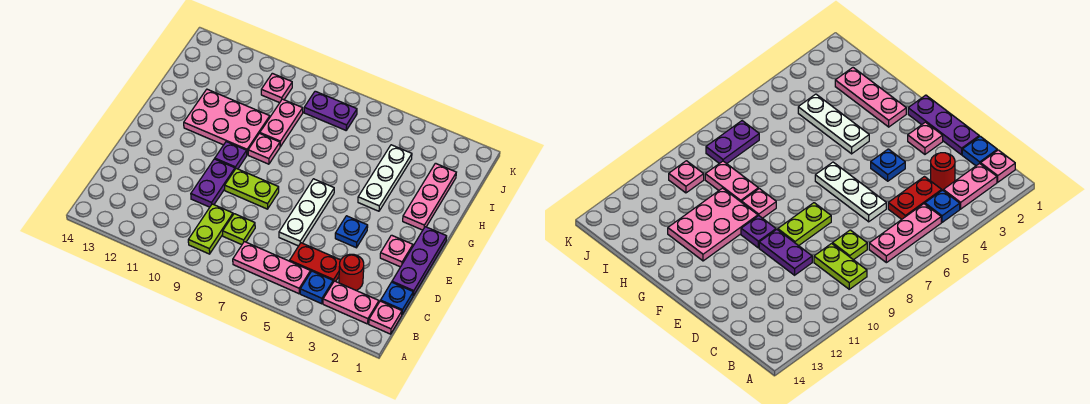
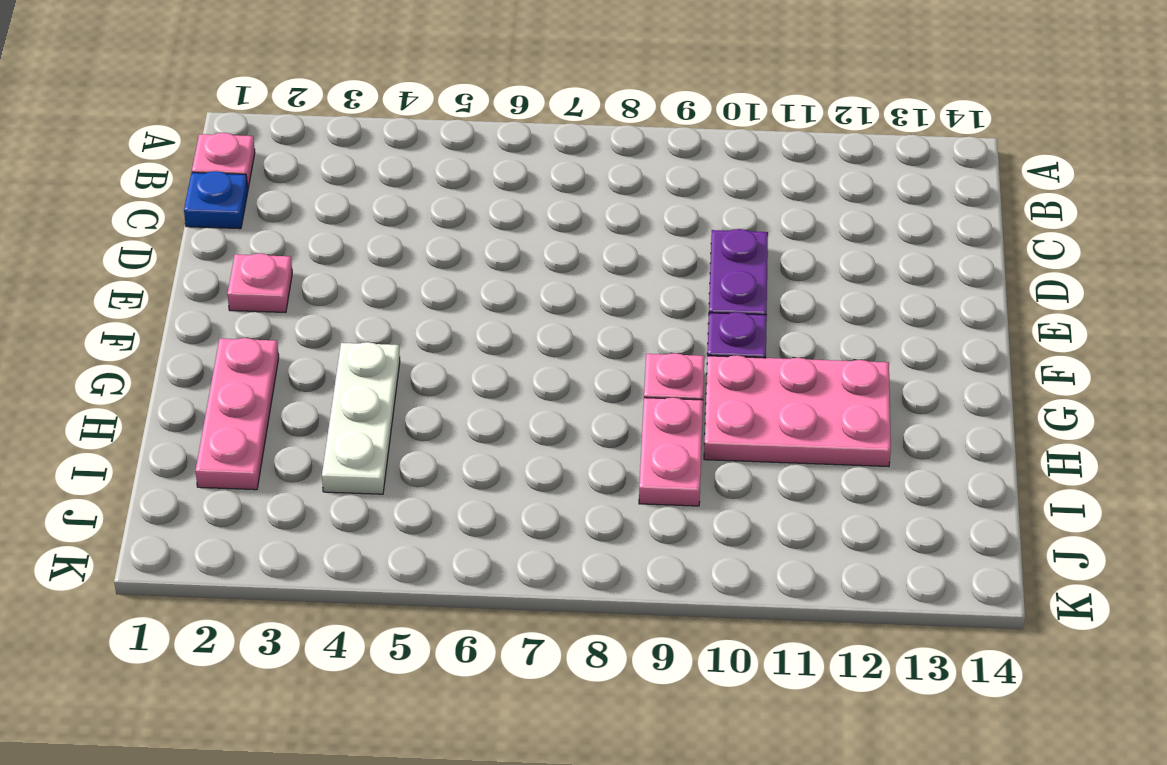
none -> pink plate B2:B3 level 1
none -> blue plate B4 level 1
none -> pink plate B5:B7 level 1

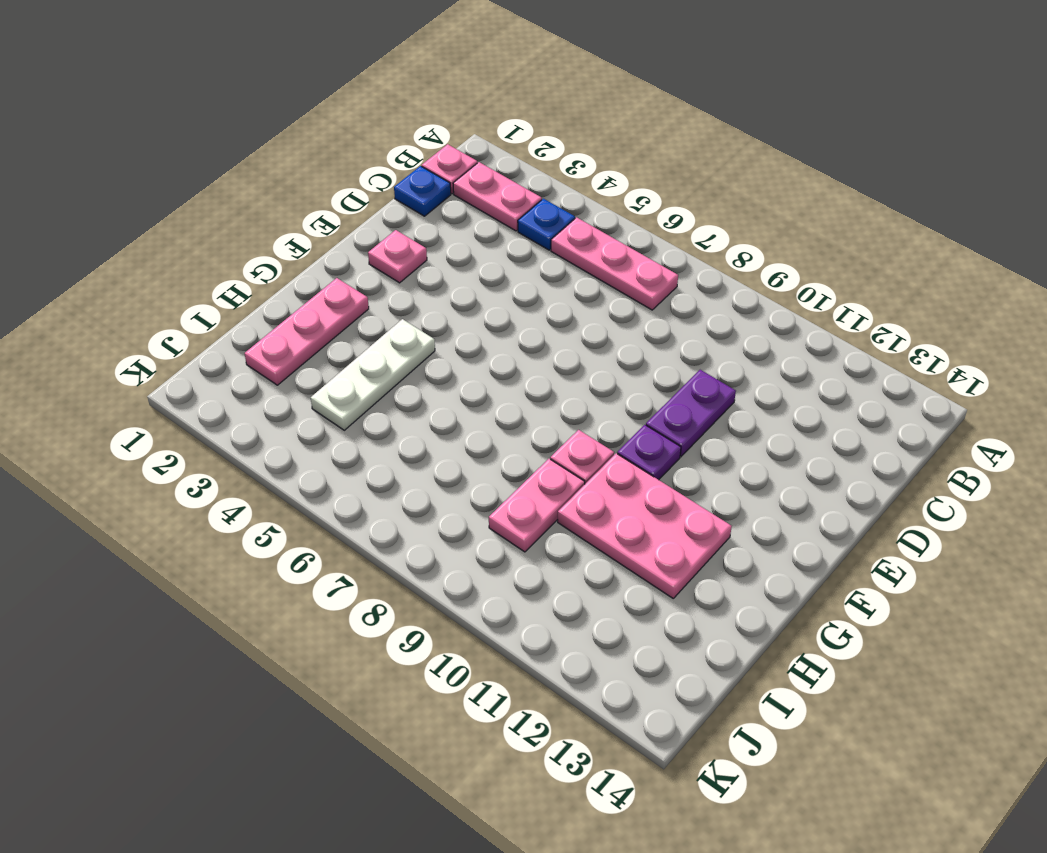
none -> lime plate B9:C9 level 1
none -> red round brick C3 level 1
none -> red plate C4:C5 level 1

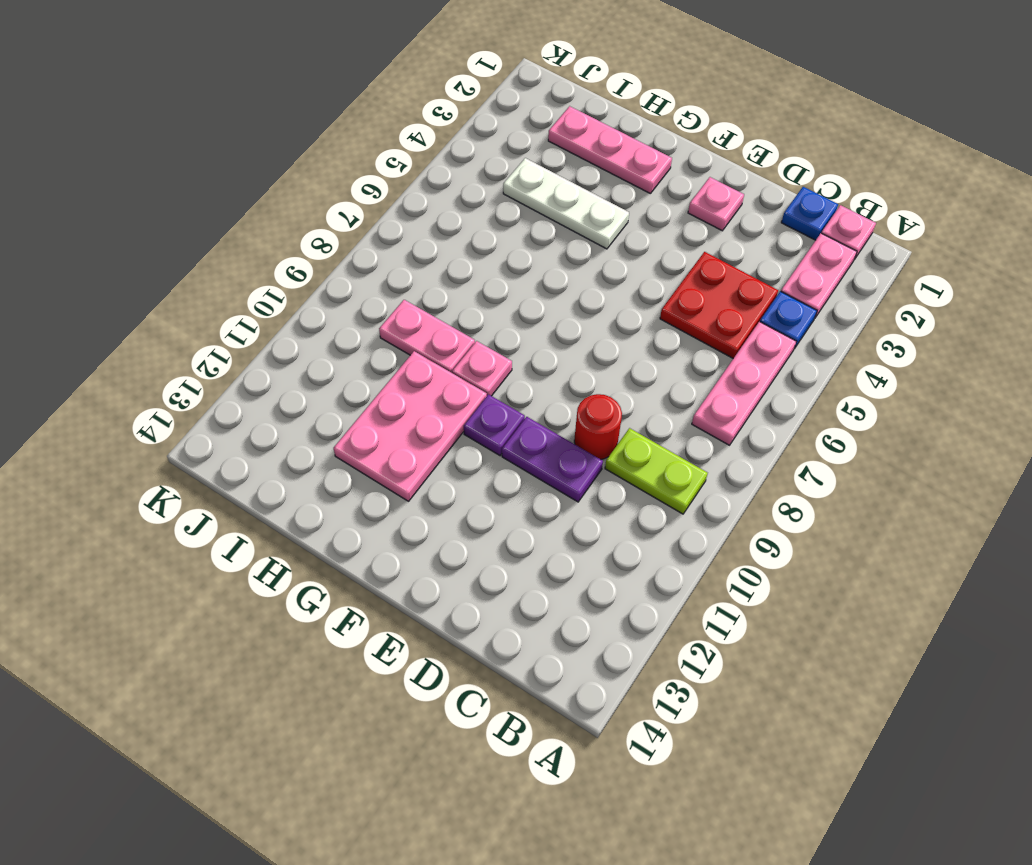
red plate C4:D5 level 1 -> red plate C4:C5 level 1
red round brick D9 level 1 -> red round brick C3 level 1
none -> lime plate C8 level 1
none -> purple plate D1:F1 level 1
none -> white plate D6:F6 level 1

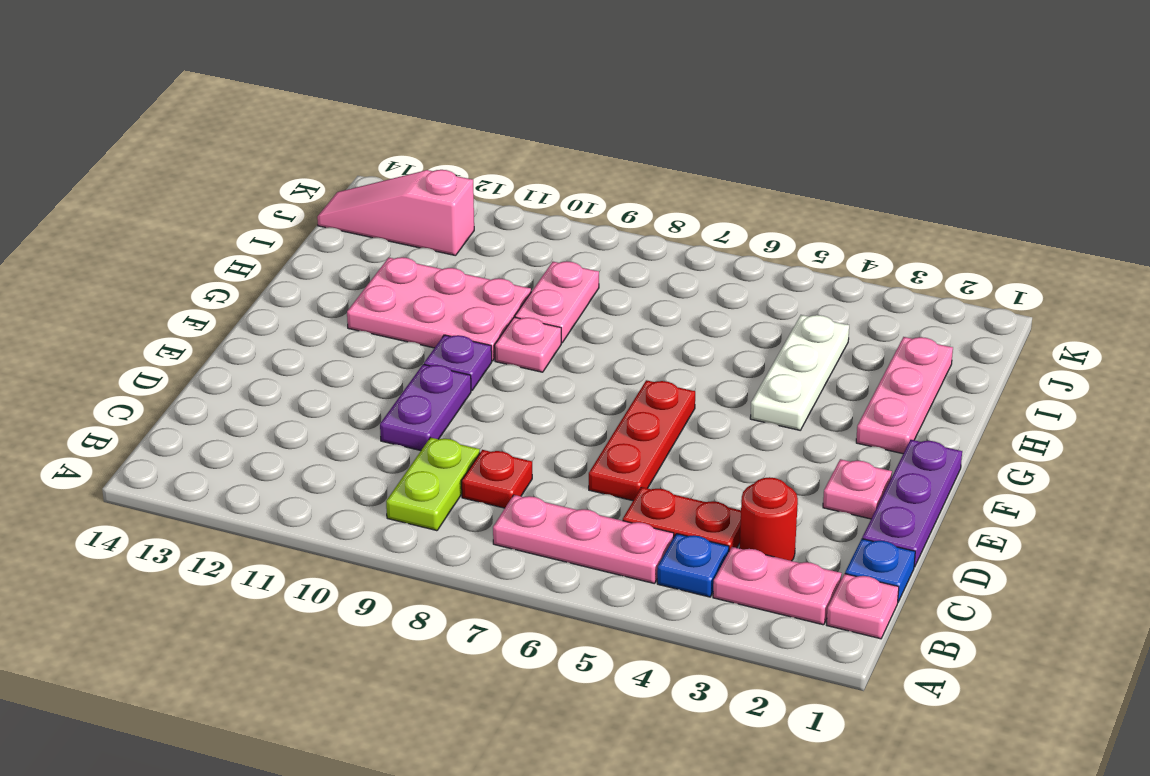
red plate C8 level 1 -> lime plate C8 level 1
red plate D6:F6 level 1 -> white plate D6:F6 level 1
pink slope J12:J14 level 1 top 12 -> none
none -> blue plate E4 level 1
none -> lime plate E8:E9 level 1
none -> purple plate J7:J8 level 1

